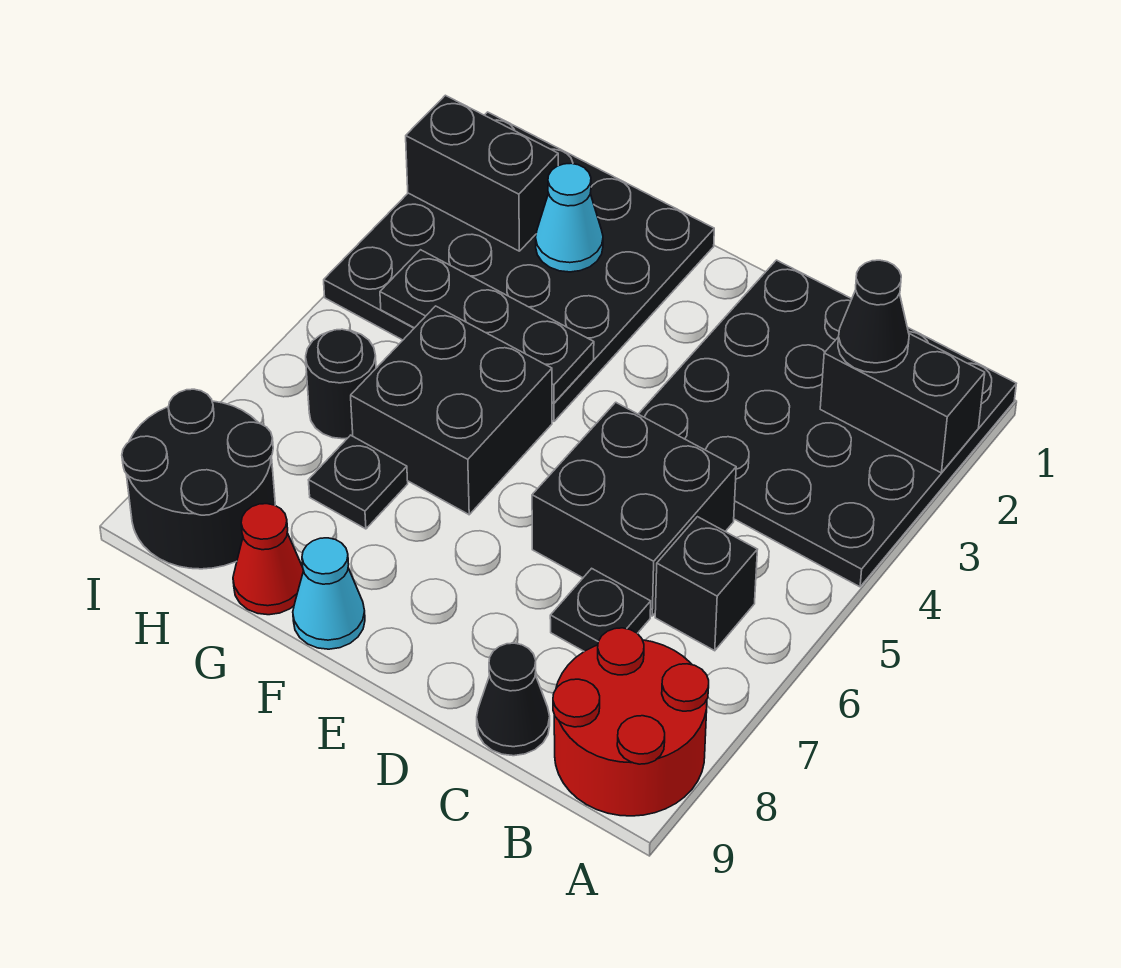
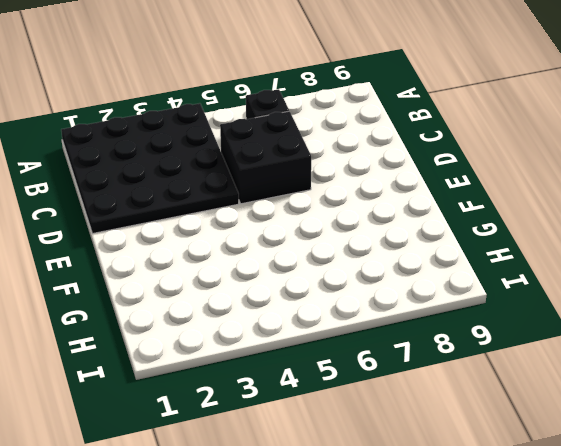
none -> red round brick A8:B9 level 1
none -> black plate C7 level 1
none -> black cone C9 level 1

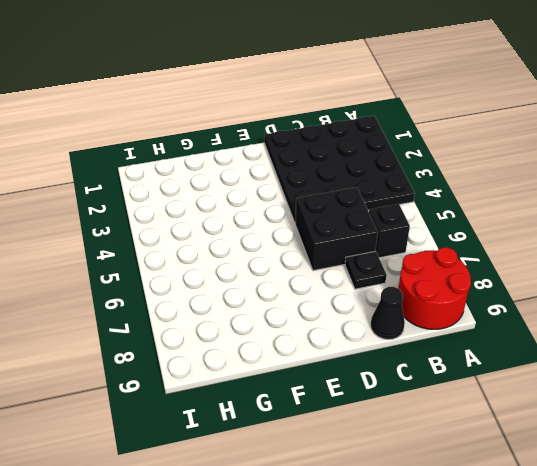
none -> black plate F1:I4 level 1
none -> black brick F5:G6 level 1
none -> cyan cone F9 level 1

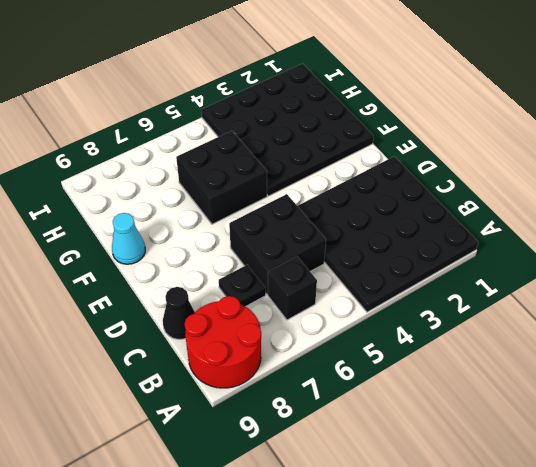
none -> black plate G7 level 1
none -> red cone G9 level 1
none -> black round brick H6 level 1

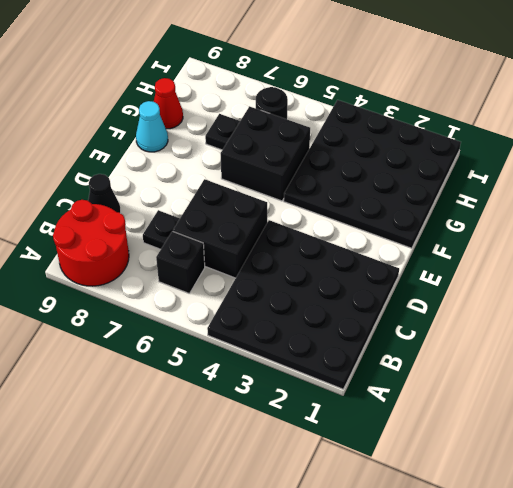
none -> black round brick H8:I9 level 1
none -> black brick A2:B2 level 2
none -> black plate F4:H4 level 2

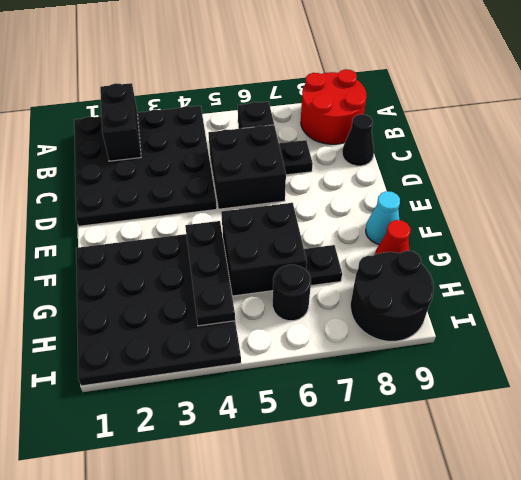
none -> cyan cone G2 level 2
none -> black brick H2:I2 level 2
none -> black cone B2 level 3

